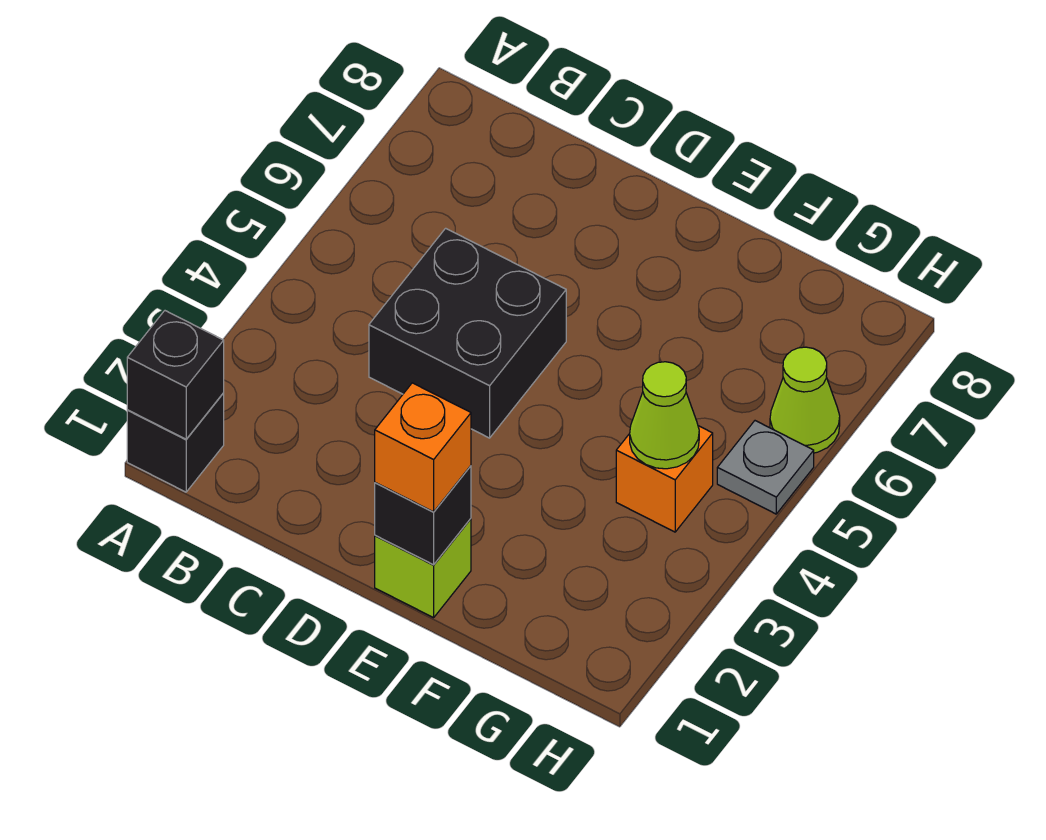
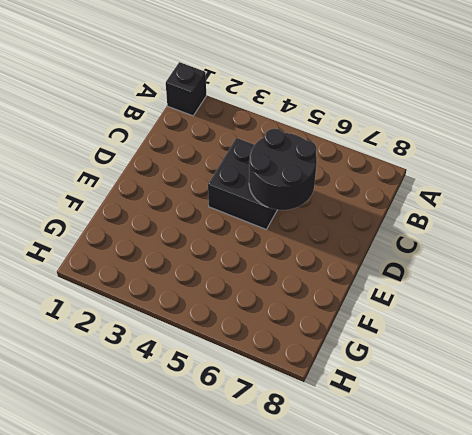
black round brick C5:D6 level 2 -> none
none -> lime brick E1 level 1
none -> orange brick G4 level 1

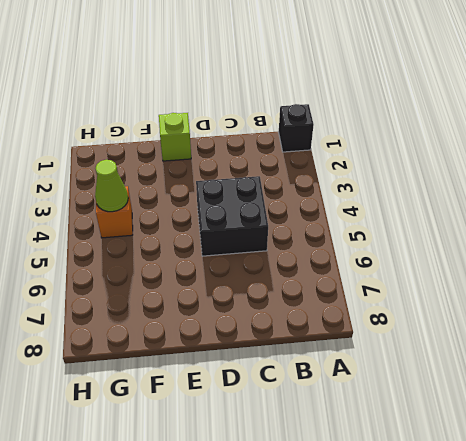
none -> grey plate H5 level 1
none -> lime cone H6 level 1

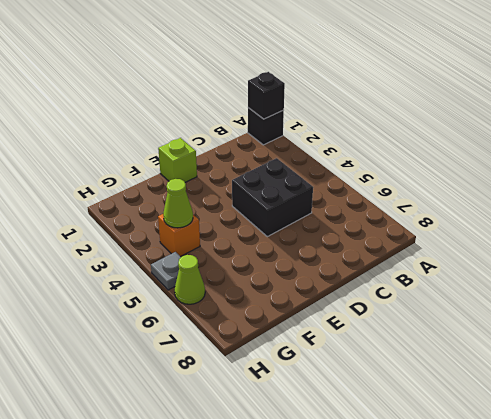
none -> black brick E1 level 2
none -> orange brick E1 level 3

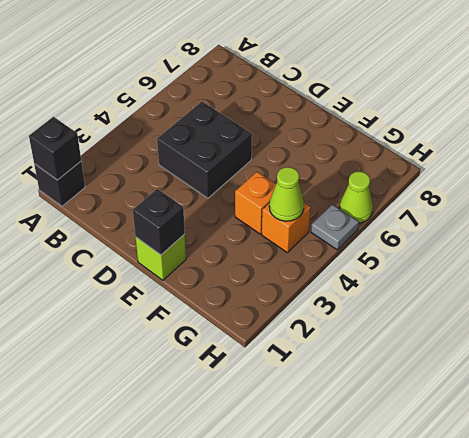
orange brick F4 level 1 -> orange brick E1 level 3

